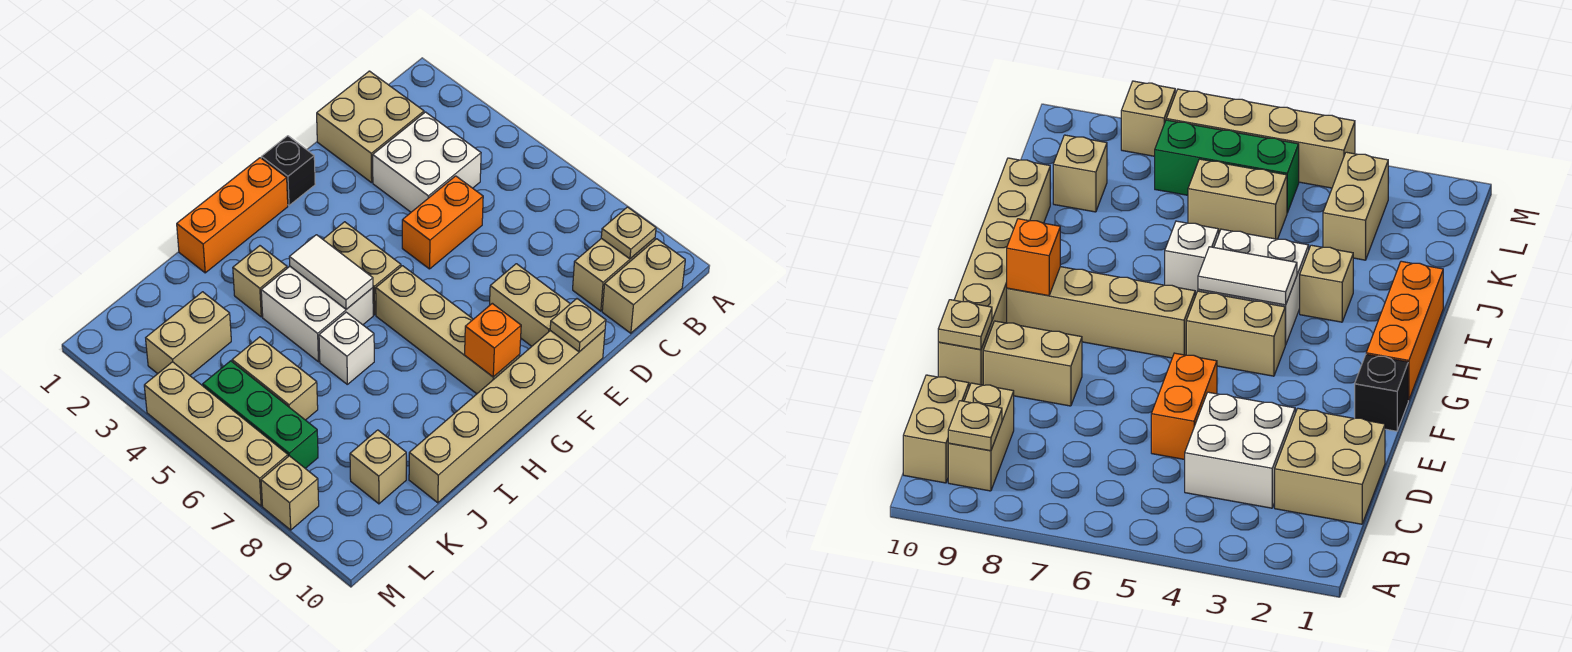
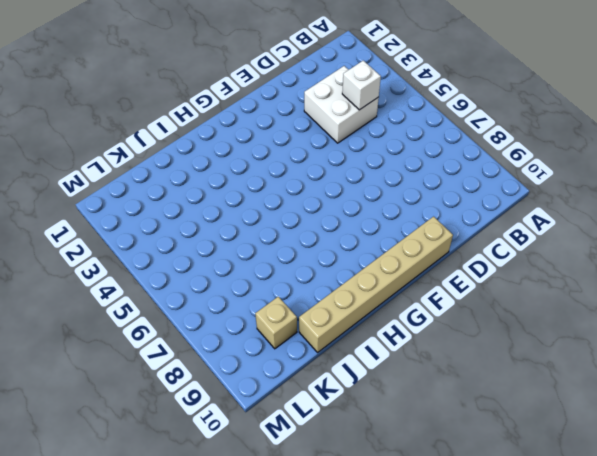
white brick C4 level 2 -> white brick I6 level 1
none -> tan brick B9:C9 level 1
none -> tan brick B10:C10 level 1
none -> tan brick C1:D2 level 1

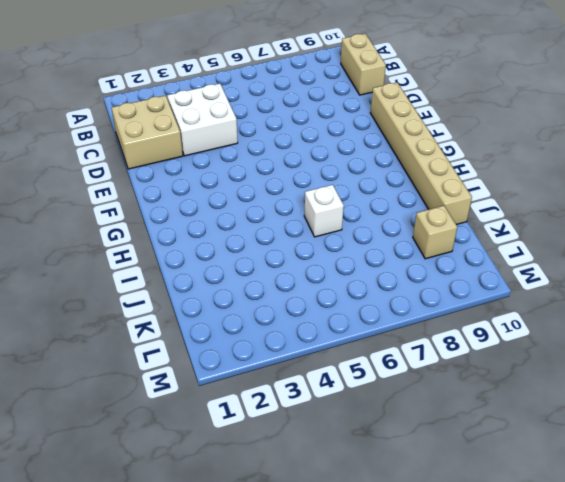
none -> tan brick B9:C9 level 1
none -> orange brick D5:E5 level 1
none -> tan brick E8:E9 level 1

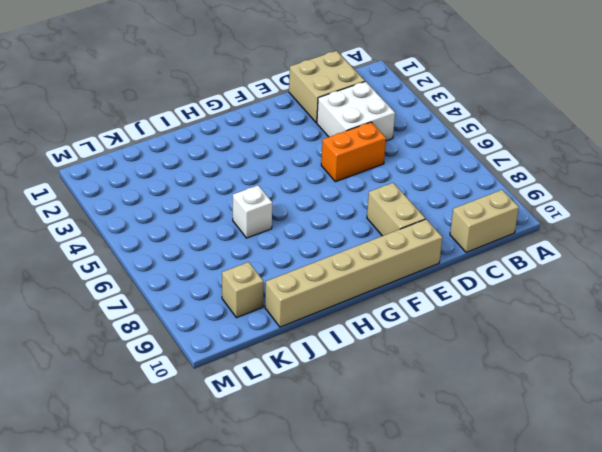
none -> tan brick B9:C9 level 1
none -> black brick F1 level 1
none -> orange brick G1:I1 level 1

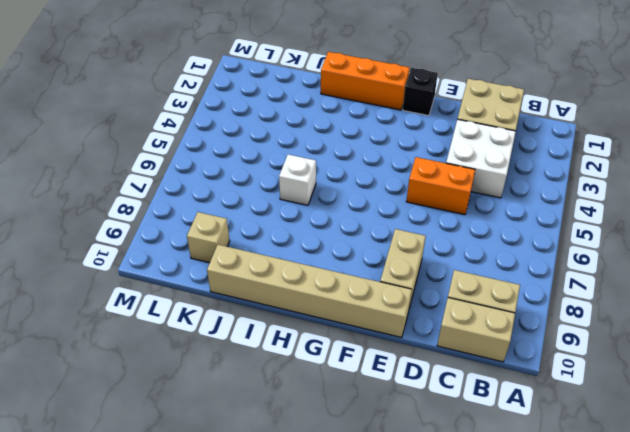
none -> tan brick G4:G5 level 1
none -> tan brick G6:G9 level 1
none -> white brick H4:I5 level 1

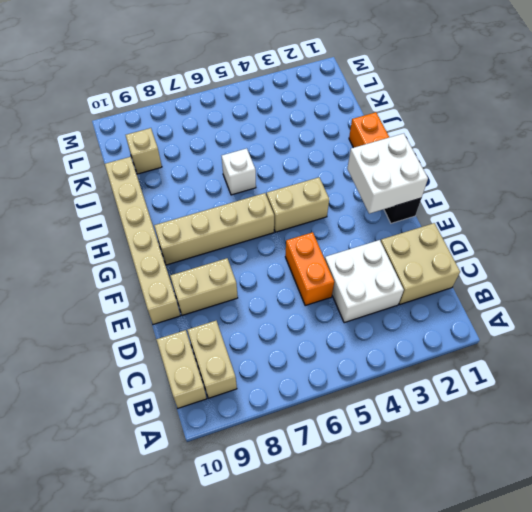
white brick F1:G2 level 2 -> white brick H4:I5 level 1
none -> tan brick I3 level 1
none -> tan brick K3:L3 level 1
none -> tan brick K5:K6 level 1

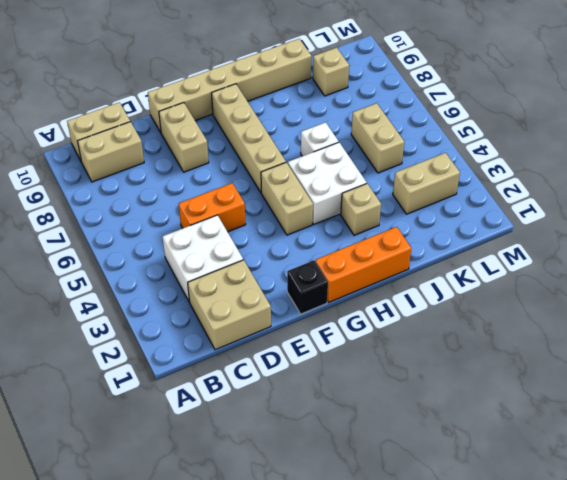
none -> green brick L5:L7 level 1
none -> tan brick M4:M7 level 1
none -> tan brick M8 level 1

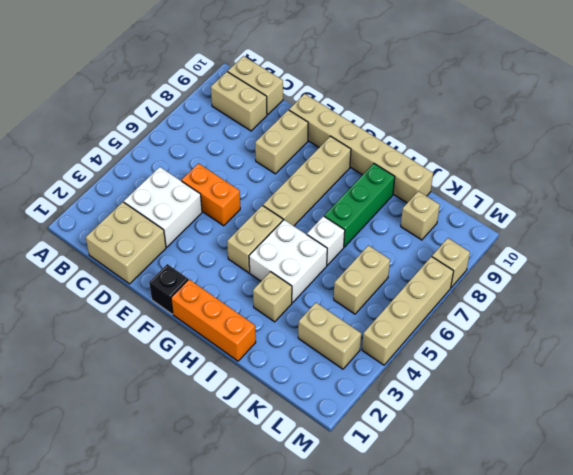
green brick I7:I9 level 1 -> green brick L5:L7 level 1
none -> tan plate B9 level 2
none -> tan plate E10 level 2
none -> orange brick G9 level 2

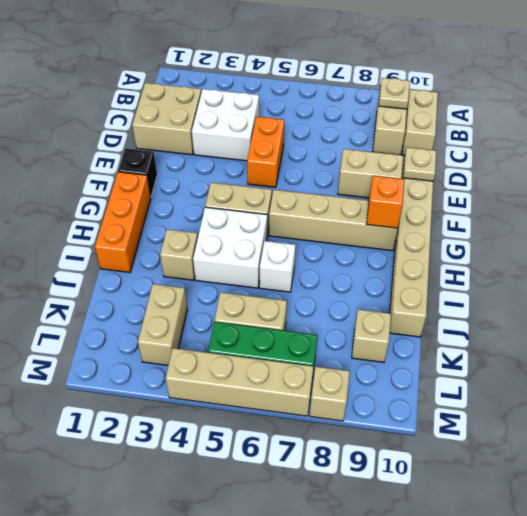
none -> white tile H4:H5 level 2

